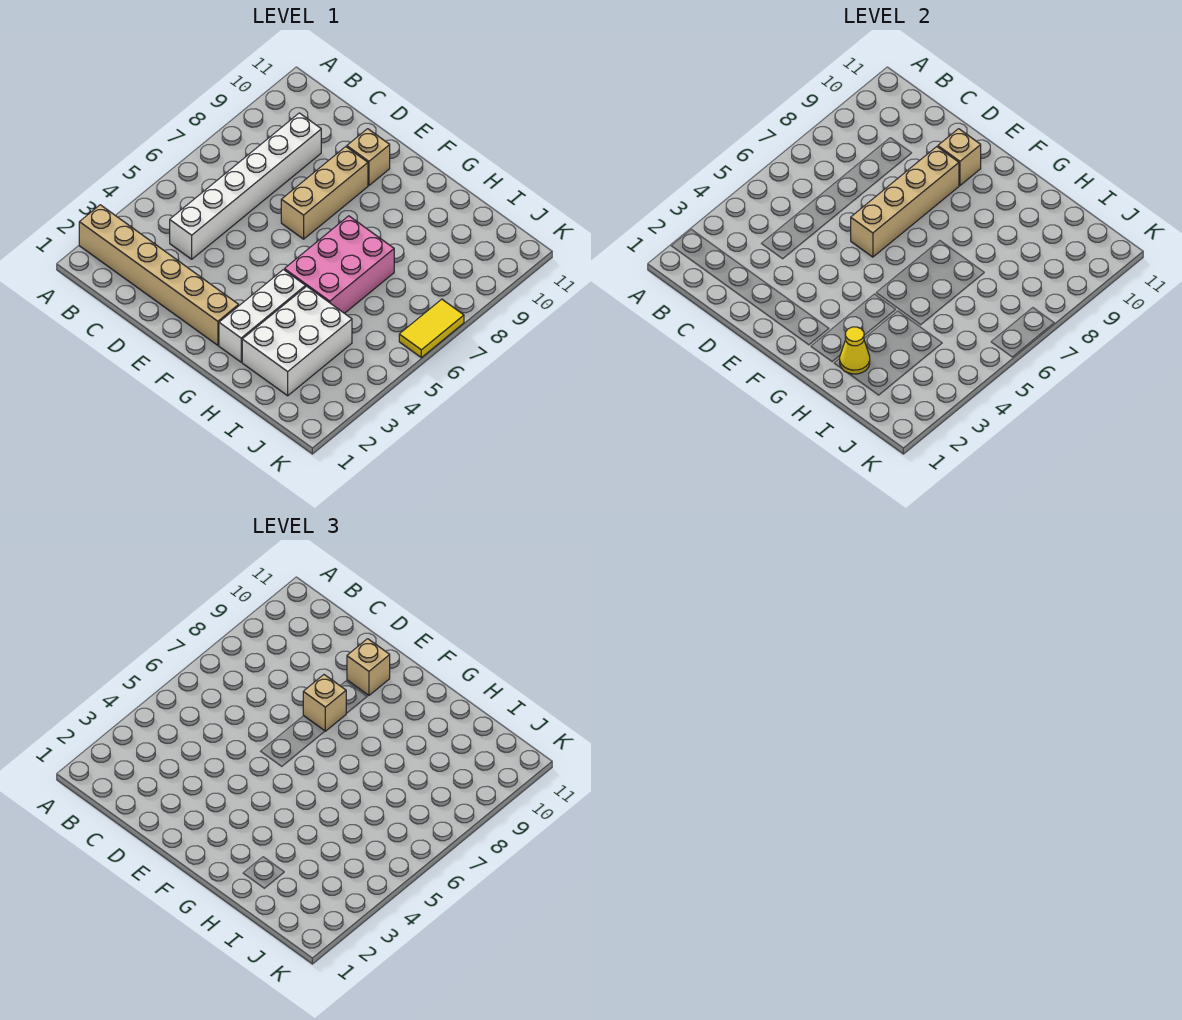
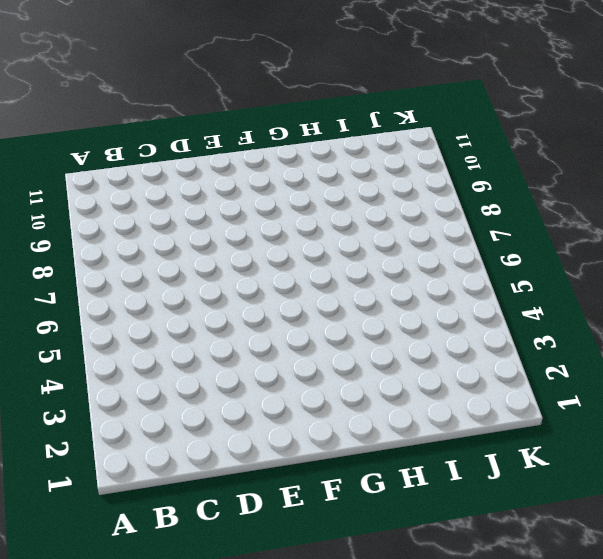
none -> tan brick A2:F2 level 1
none -> white brick C4:C9 level 1
none -> tan brick E7:E9 level 1

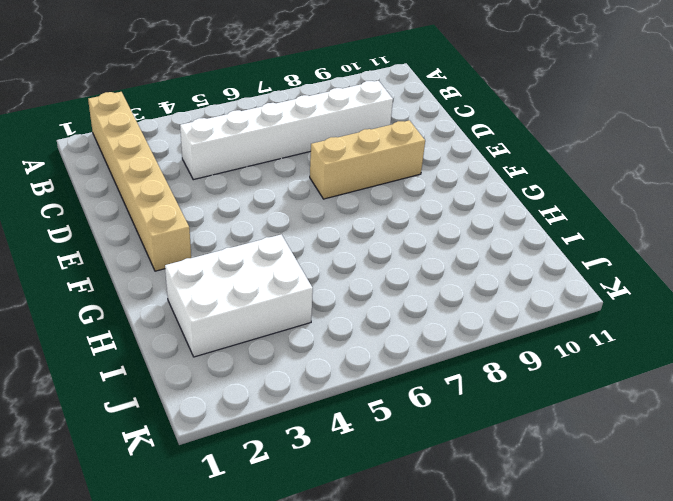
none -> tan brick E10 level 1
none -> white brick G2:G4 level 1
none -> pink brick G5:H7 level 1

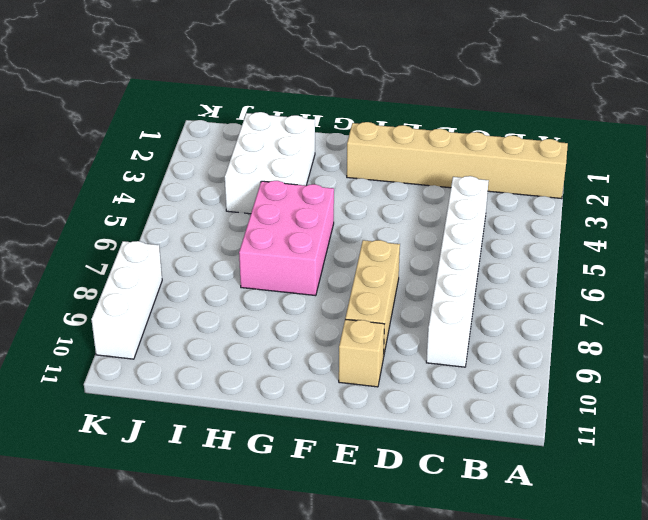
white brick K8:K10 level 1 -> white brick G2:G4 level 1
none -> yellow tile K6:K7 level 1
none -> tan brick E6:E9 level 2
none -> tan brick E10 level 2

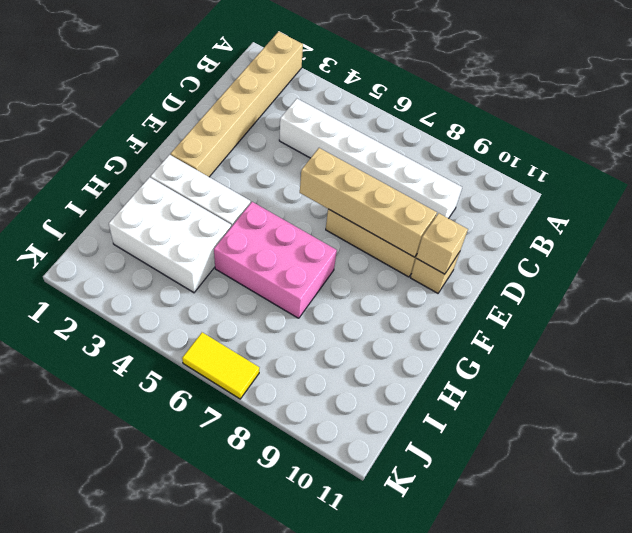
none -> yellow cone H2 level 2
none -> tan brick E8 level 3
none -> tan brick E10 level 3

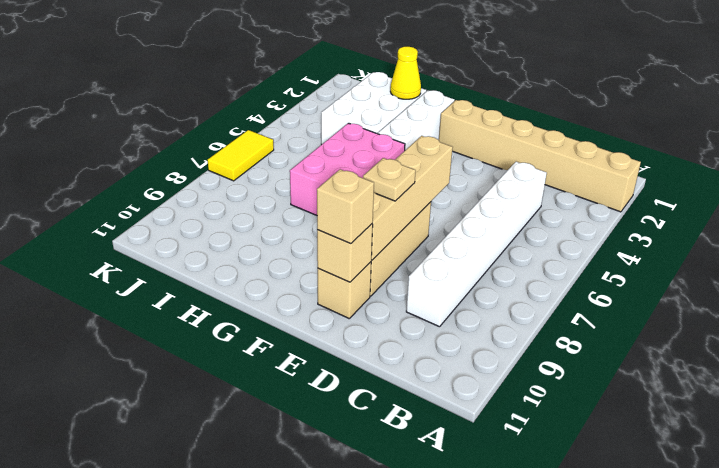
tan plate E8 level 3 -> tan brick E8 level 3

